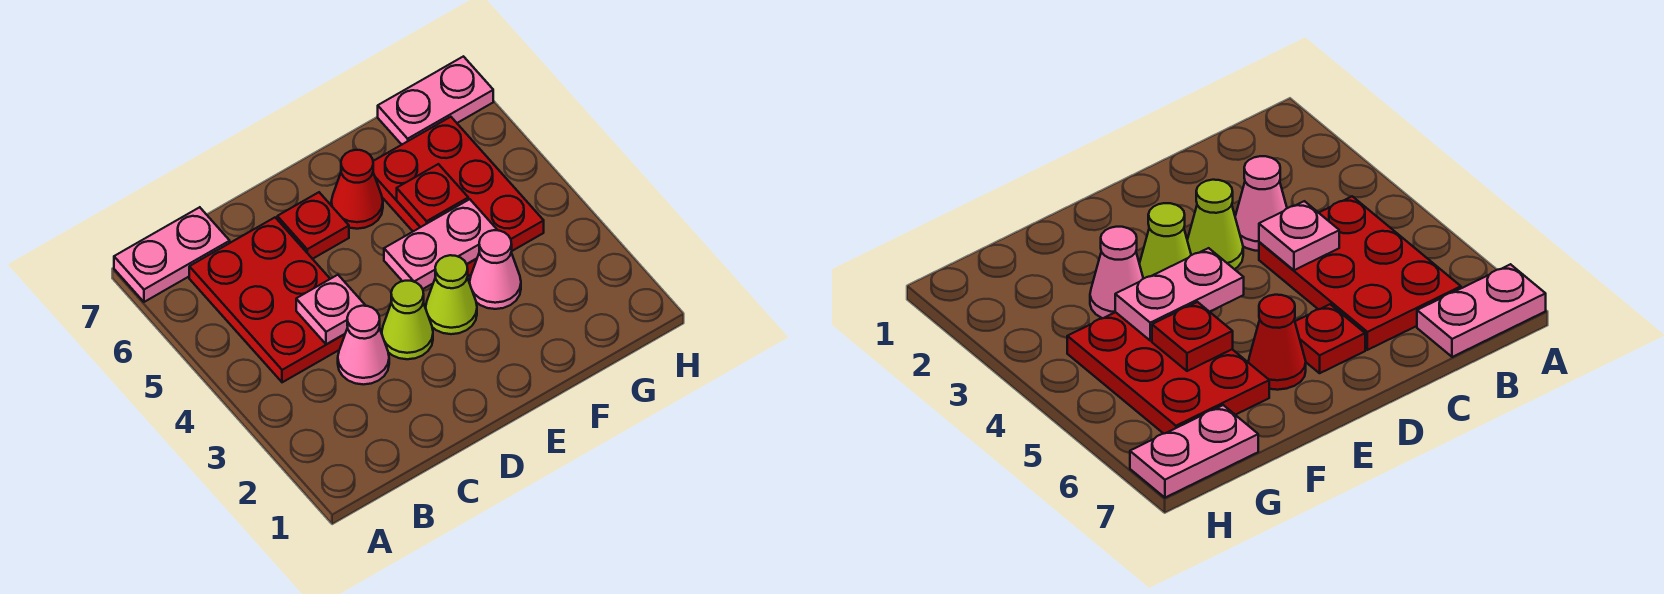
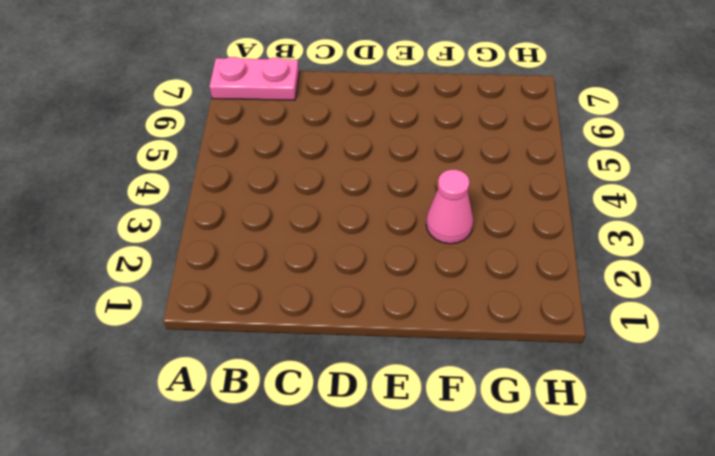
none -> red plate B4:C6 level 1
none -> pink cone C3 level 1
none -> lime cone D3 level 1

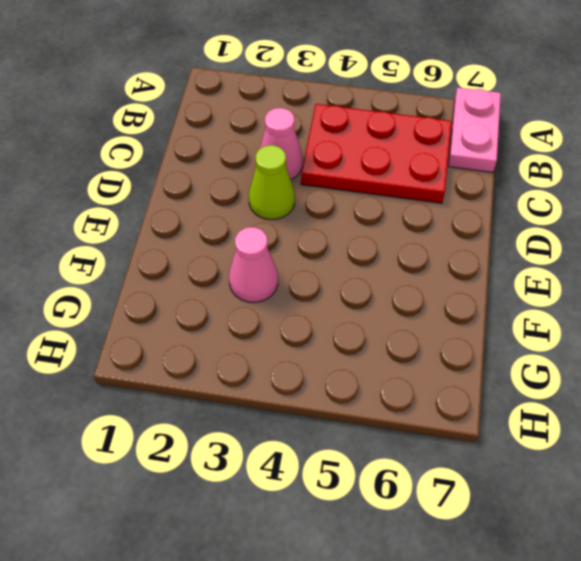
none -> red plate D6 level 1
none -> lime cone E3 level 1
none -> red cone E6 level 1

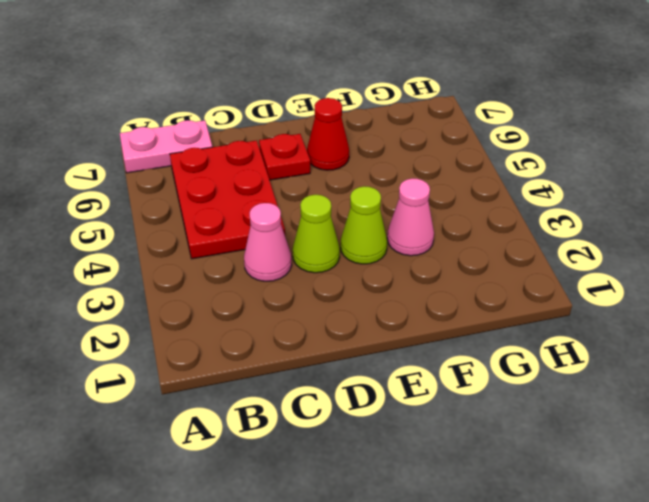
none -> red plate F4:G6 level 1
none -> pink plate G7:H7 level 1
none -> pink plate C4 level 2

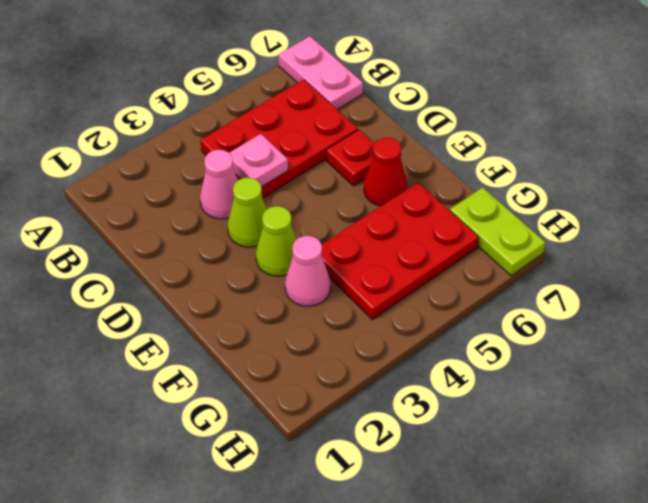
lime plate G7:H7 level 1 -> pink plate G7:H7 level 1
none -> pink plate E4:F4 level 2
none -> red plate F5 level 2

